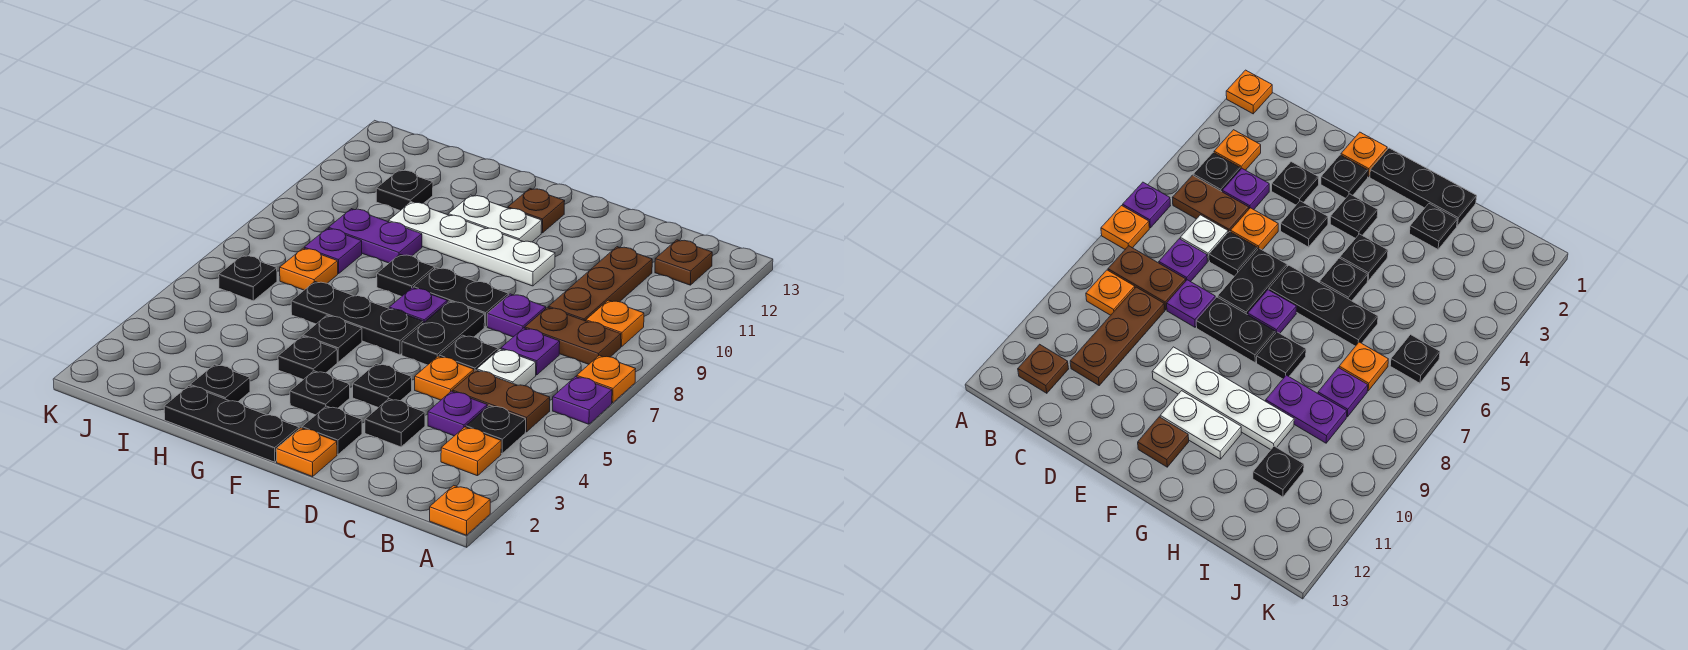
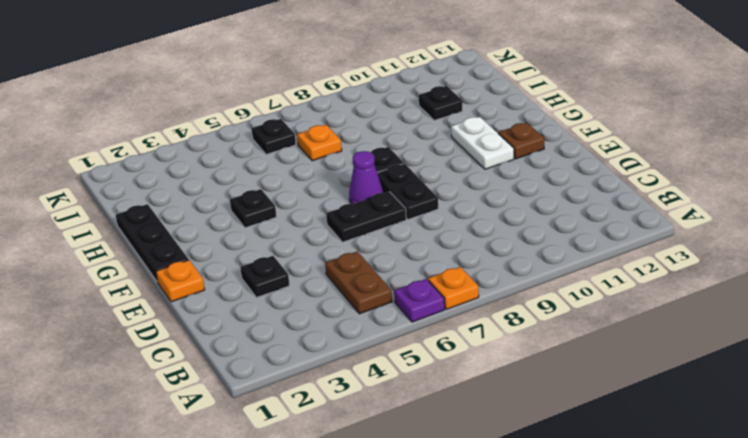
purple cone F7 level 1 -> purple plate F7 level 1
none -> orange plate A1 level 1
none -> orange plate B3 level 1
none -> black plate B4 level 1
none -> brown plate B8:C8 level 1

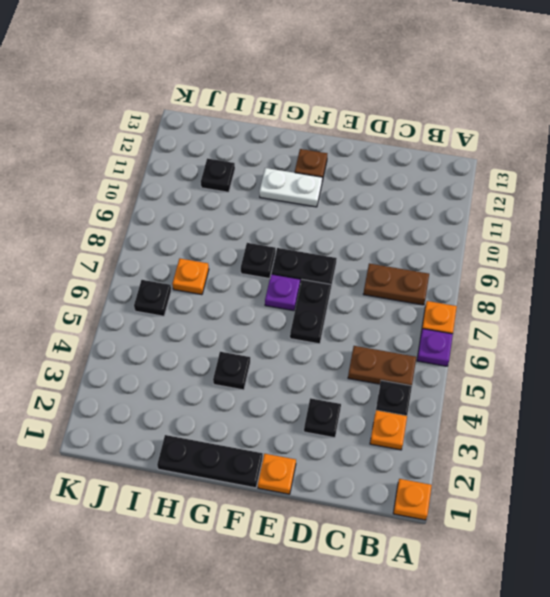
none -> orange plate B9 level 1
none -> brown plate B12 level 1
none -> purple plate C4 level 1
none -> white plate C6 level 1

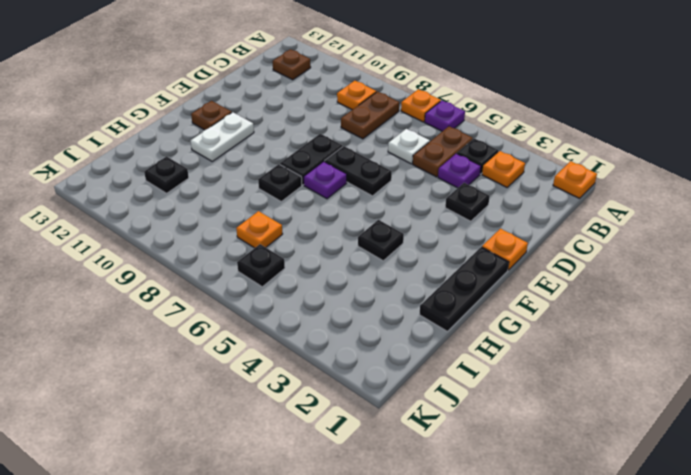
none -> purple plate C7 level 1
none -> brown plate C9:C11 level 1
none -> orange plate D5 level 1
none -> black plate D6 level 1

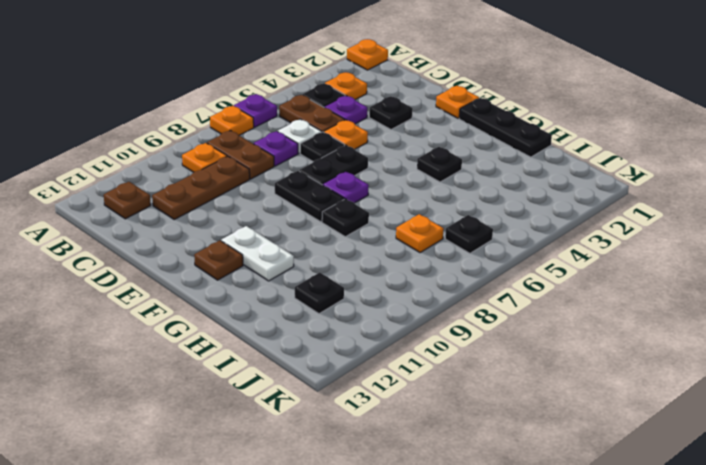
none -> purple plate D8 level 1
none -> black plate E2 level 1
none -> black plate E4 level 1
none -> white plate E10:H10 level 1

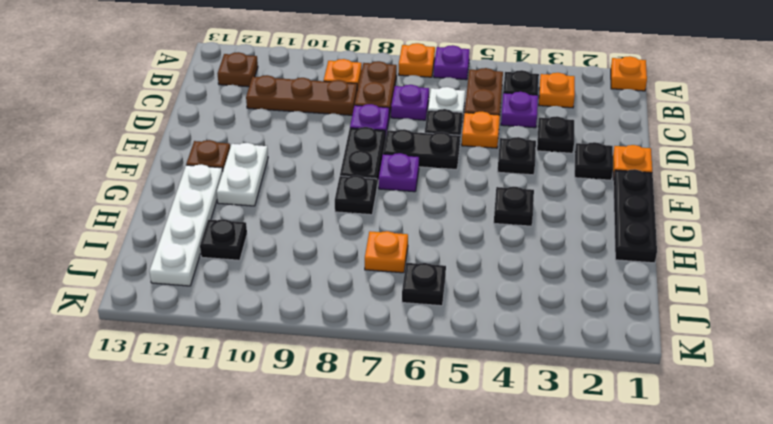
white plate G12:J12 level 1 -> white plate E10:H10 level 1
none -> black plate F3 level 1
none -> black plate F6:H6 level 1
none -> black plate G5 level 1
none -> black plate H2 level 1

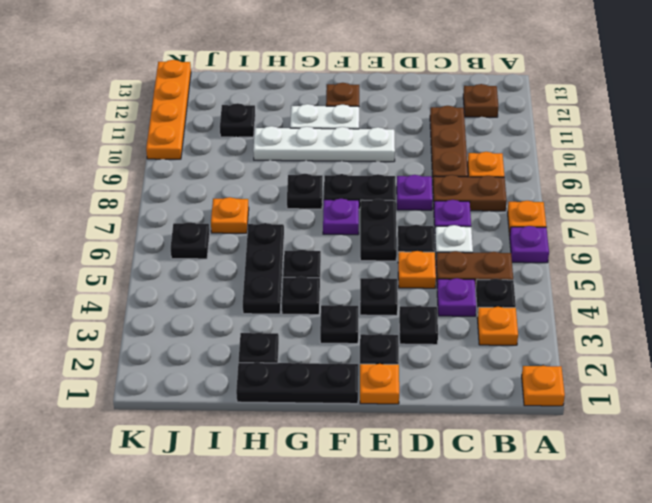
black plate H4:H6 level 1 -> black plate F6:H6 level 1
orange plate K10:K13 level 1 -> none
none -> purple plate H9:I9 level 1
none -> purple plate I8 level 1

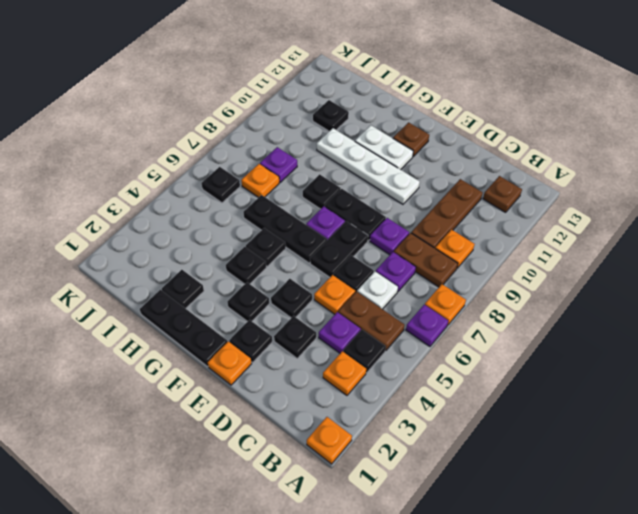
none -> purple plate H9:I9 level 1

